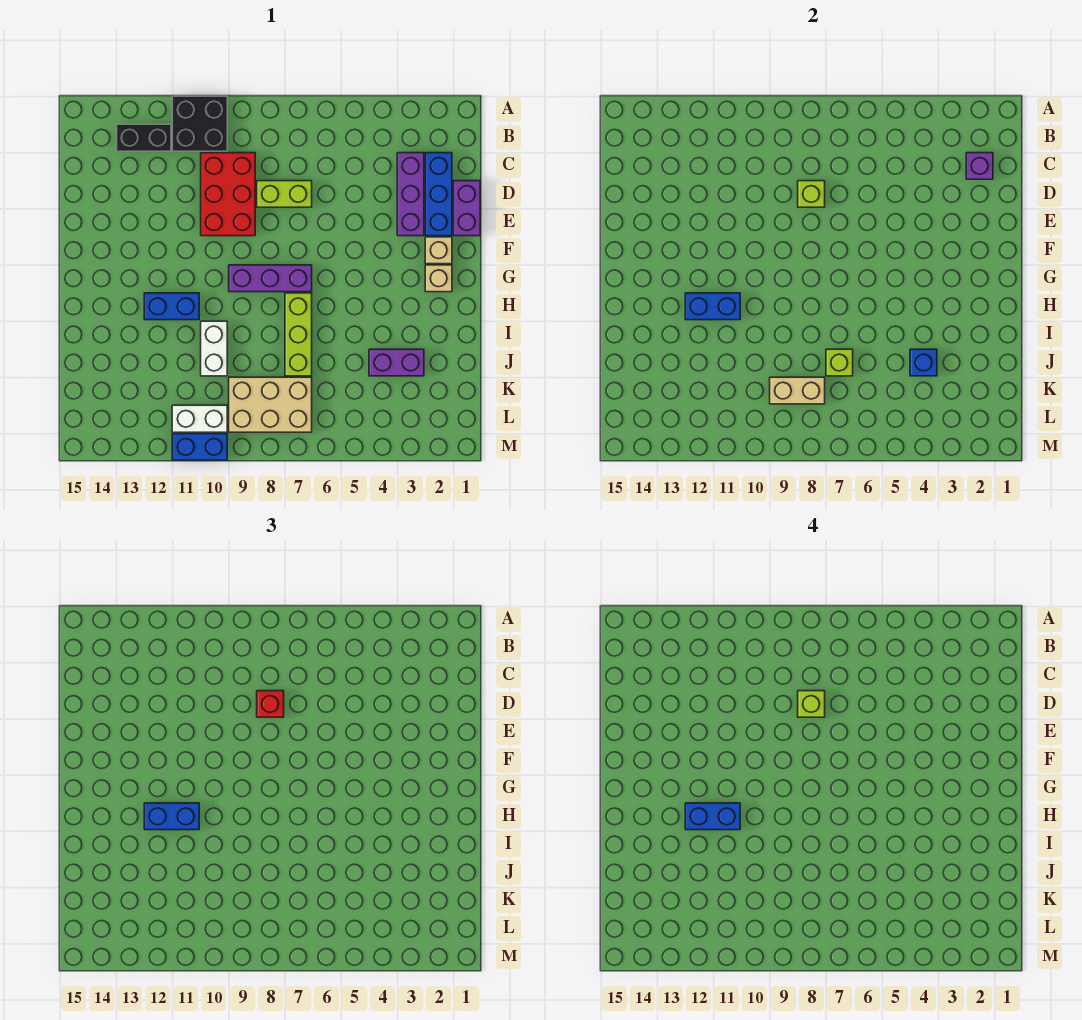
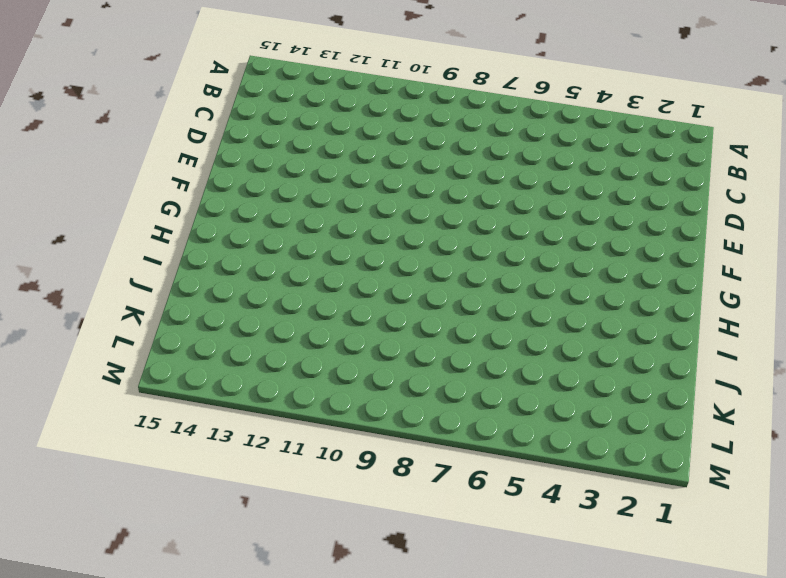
none -> black brick A10:B11 level 1
none -> black brick B12:B13 level 1
none -> blue brick C2:E2 level 1

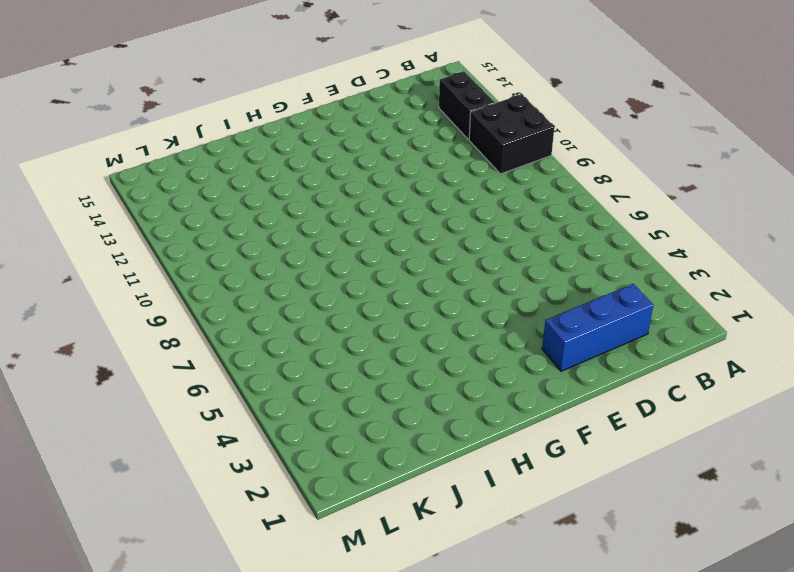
none -> purple brick C3:E3 level 1
none -> red brick C9:E10 level 1
none -> purple brick D1:E1 level 1

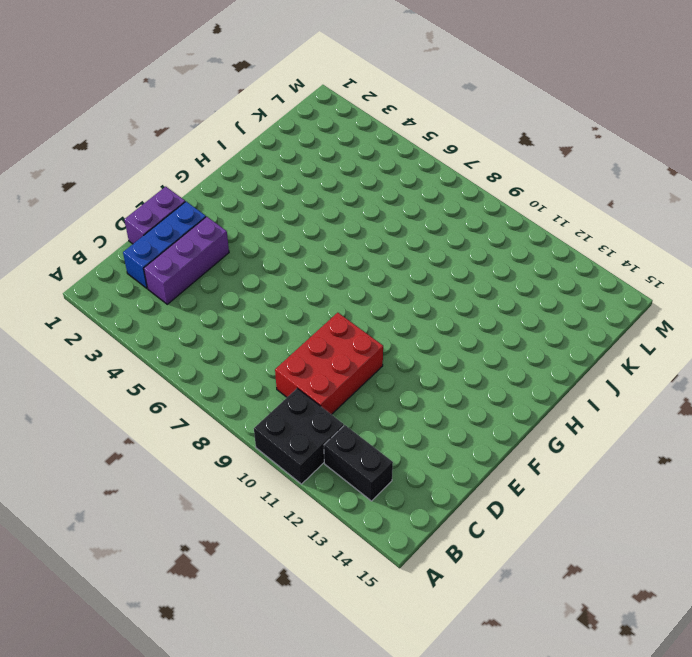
none -> lime brick D7:D8 level 1
none -> tan brick F2 level 1
none -> tan brick G2 level 1

